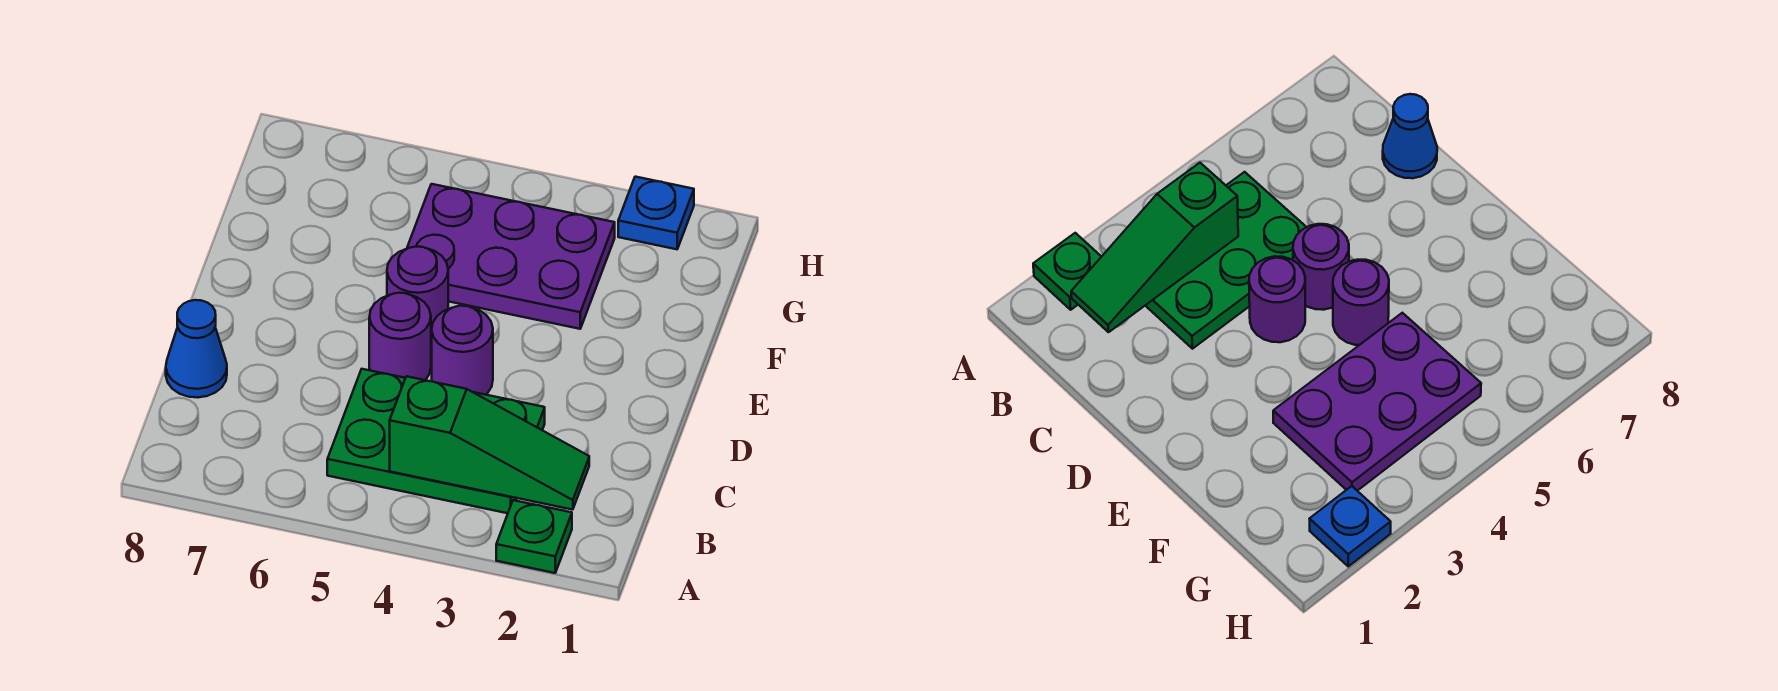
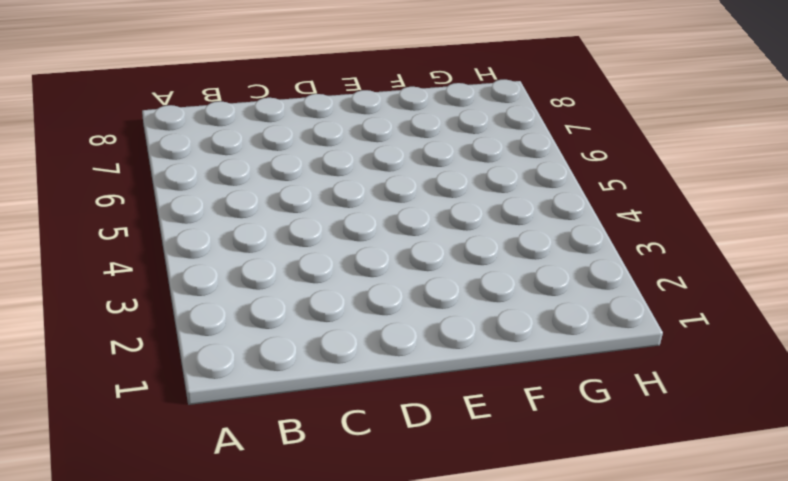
none -> green plate A2 level 1
none -> green plate B3:C5 level 1

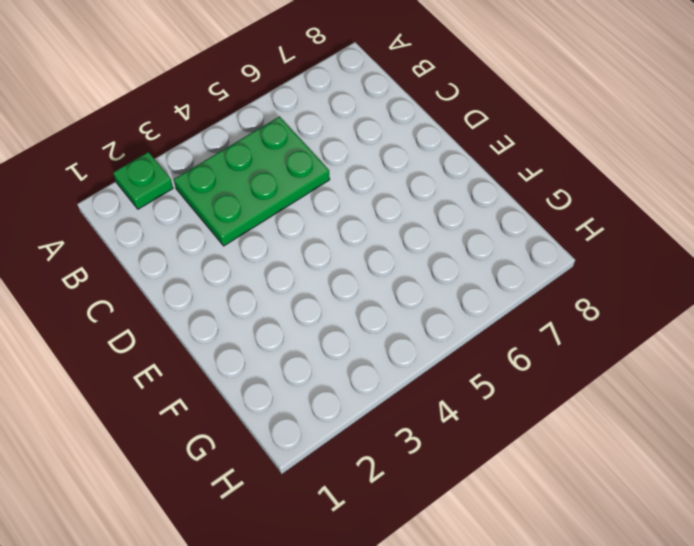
none -> blue cone C8 level 1
none -> purple round brick D4 level 1

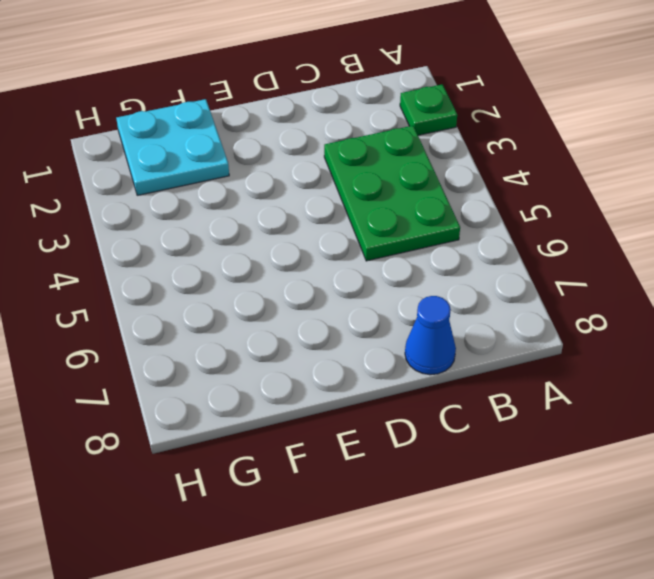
cyan plate F1:G2 level 1 -> none
none -> purple round brick D4 level 1
none -> purple round brick D5 level 1

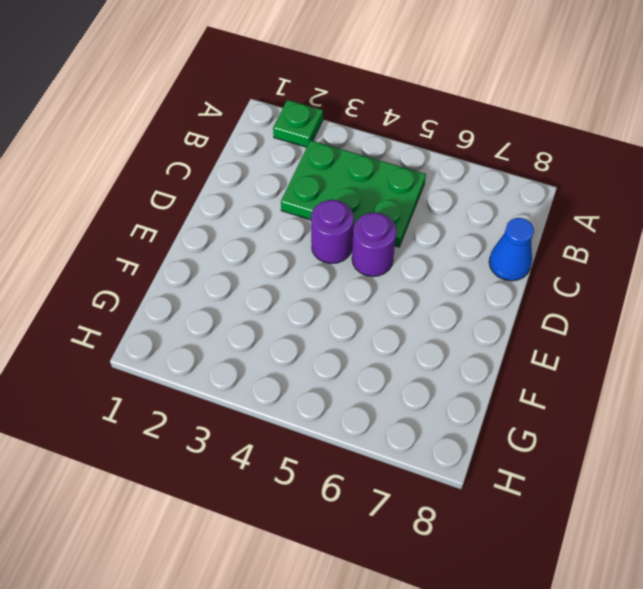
none -> purple round brick E5 level 1
none -> purple plate F3:G5 level 1

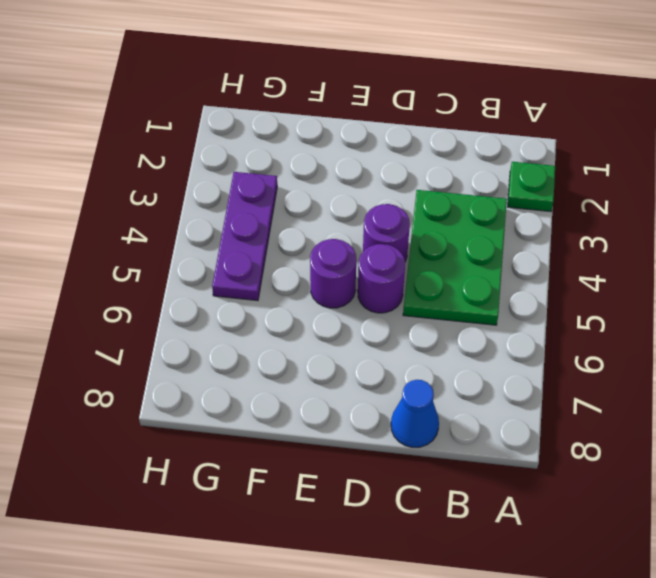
purple plate G3:G5 level 1 -> purple plate F3:G5 level 1
none -> blue plate H2 level 1
none -> green slope B2:B4 level 2 top 4

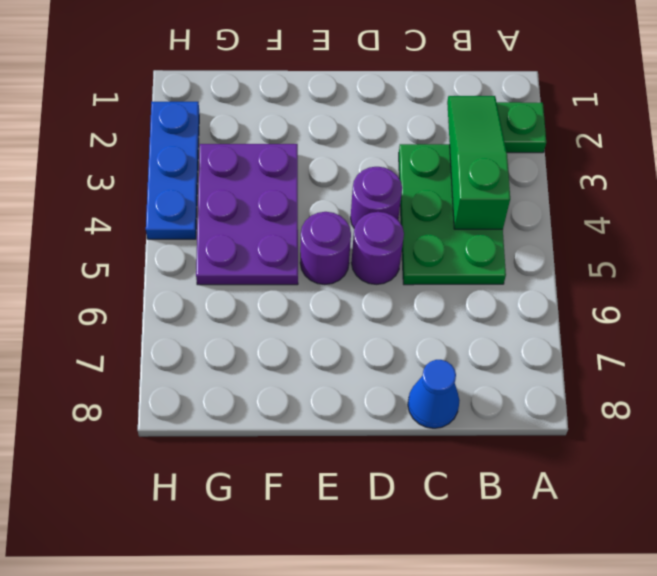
blue plate H2:H4 level 1 -> blue plate H2 level 1

